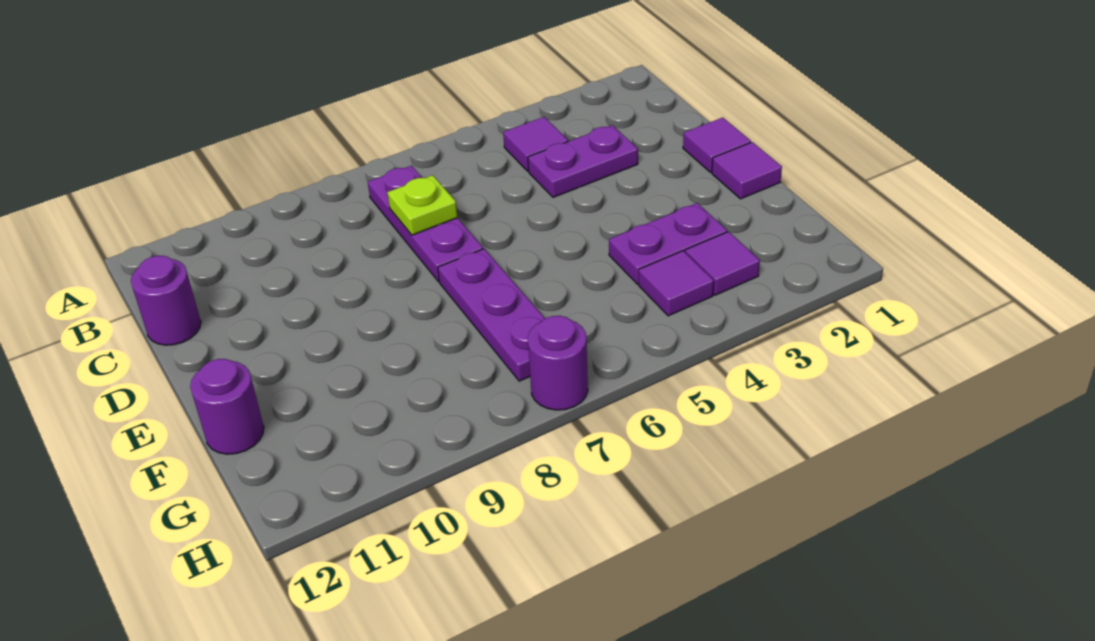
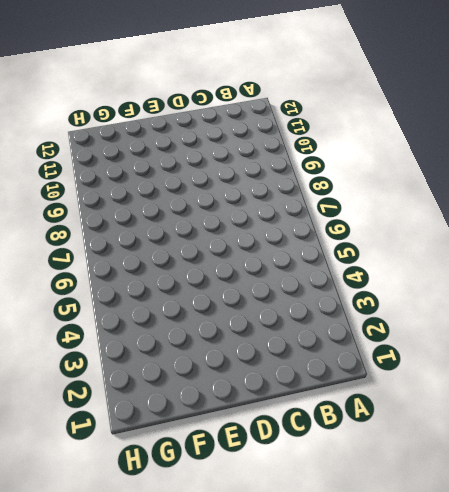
none -> purple tile B4 level 1
none -> purple plate B7:D7 level 1
none -> purple plate C3:C4 level 1

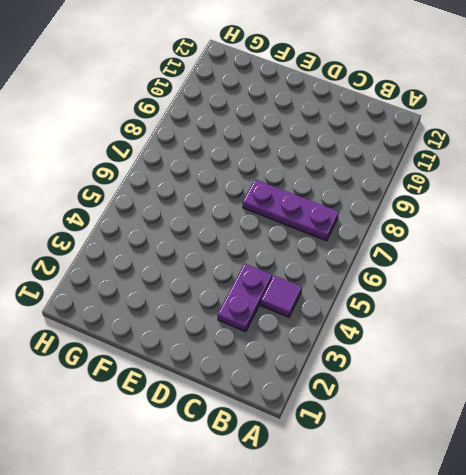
none -> purple round brick C12 level 1
none -> purple tile D1 level 1
none -> purple tile E1 level 1

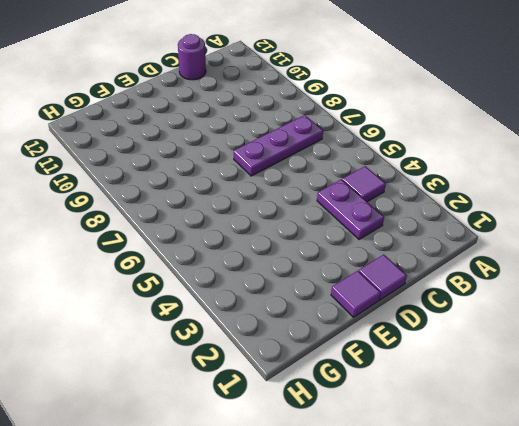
none -> purple plate E7:G7 level 1
none -> purple plate F3:F4 level 1
none -> purple round brick F12 level 1

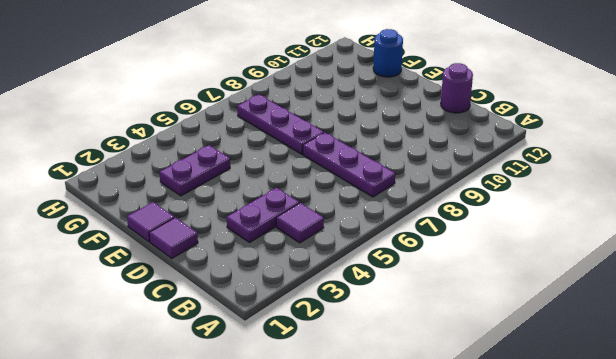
blue round brick F12 level 1 -> purple round brick F12 level 1
none -> purple tile G3 level 1
none -> purple tile G4 level 1
none -> purple round brick H7 level 1

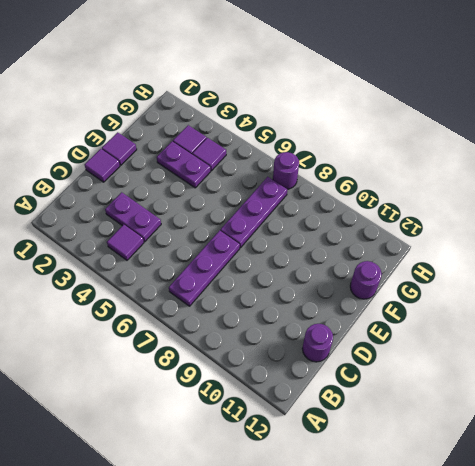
none -> lime plate C7 level 2

